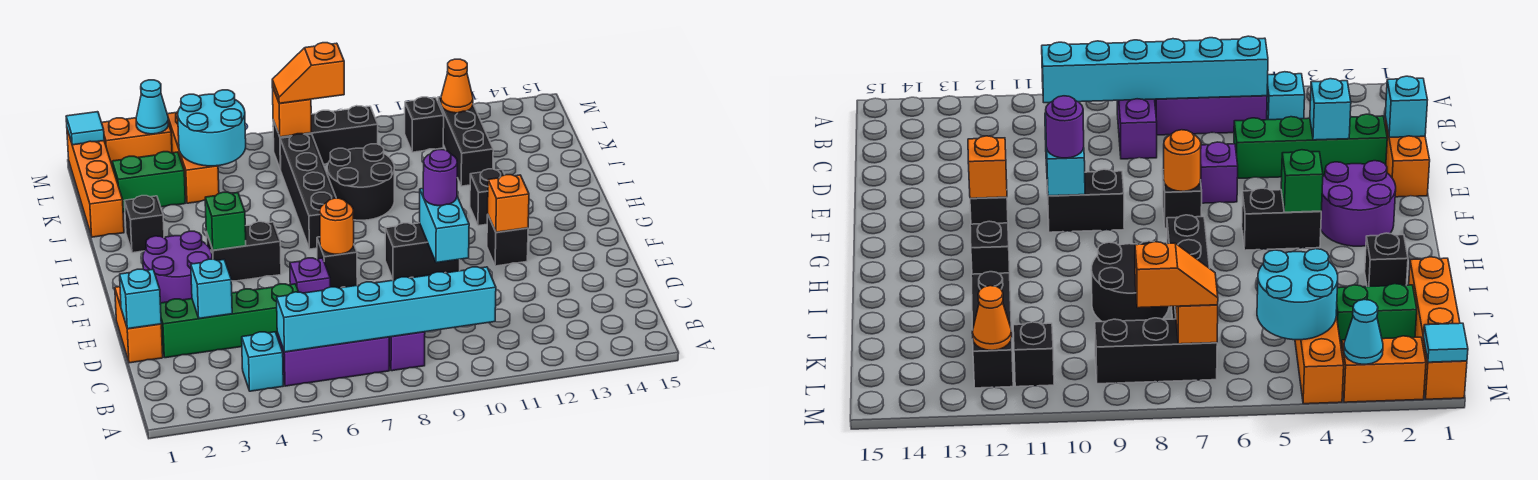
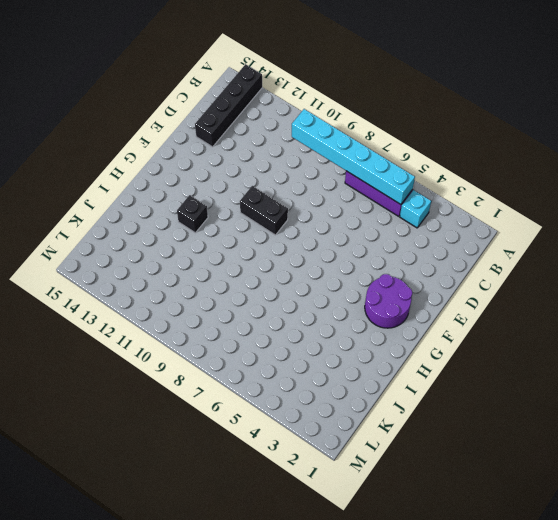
black brick A14:D14 level 1 -> black brick H7:K7 level 1
none -> purple brick B8:C8 level 1
none -> orange brick D1:E1 level 1
none -> green brick D2:D5 level 1
none -> purple brick E6 level 1

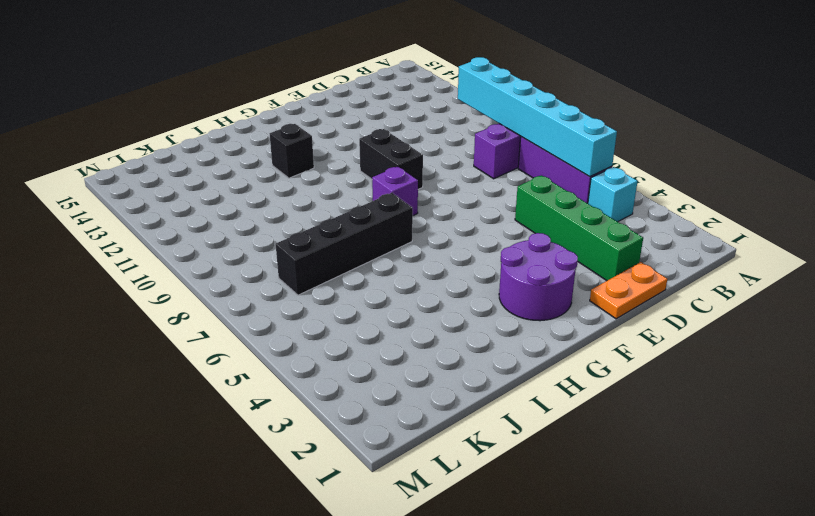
orange plate D1:E1 level 1 -> orange brick D1:E1 level 1
purple brick G8 level 1 -> purple brick E6 level 1
none -> black brick F7 level 1
none -> black brick F12 level 1
none -> black brick G4:G5 level 1
none -> black brick I2 level 1

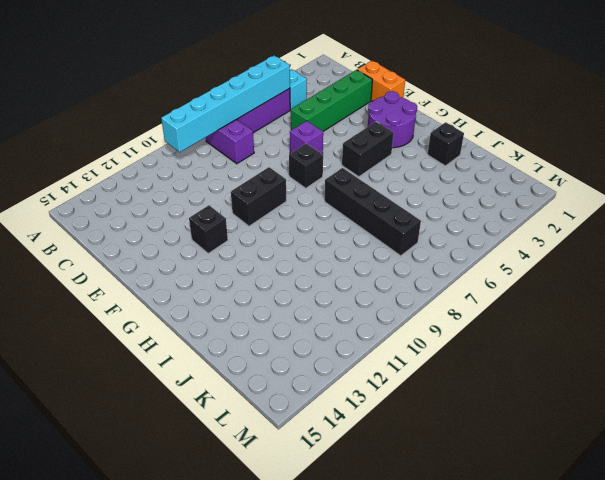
none -> black brick H12 level 1
none -> black round brick I8:J9 level 1
none -> orange brick J1:M1 level 1
none -> black brick J12:L12 level 1

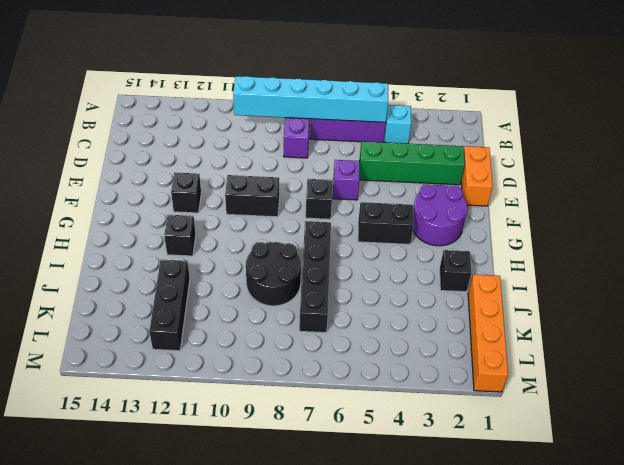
none -> green brick K2:K3 level 1
none -> orange brick K4:M4 level 1
none -> black brick L7:L9 level 1
none -> black brick L11 level 1

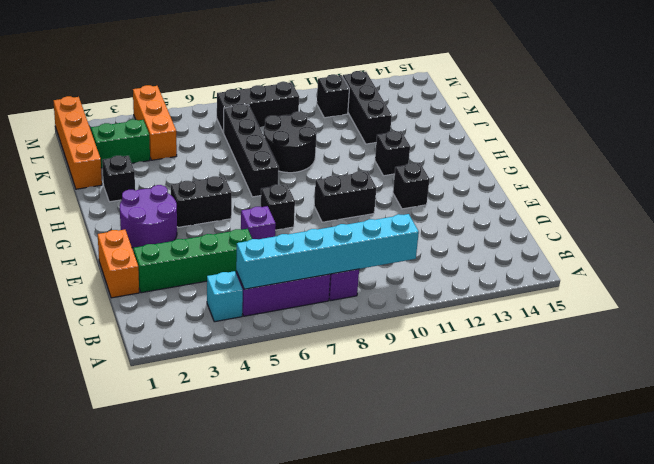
none -> orange brick M2:M3 level 1
none -> cyan brick D1 level 2
none -> cyan brick D3 level 2
none -> cyan brick E10:F10 level 2

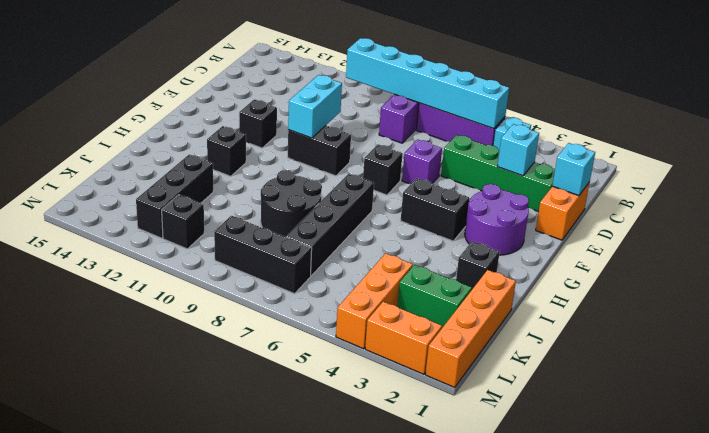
none -> orange round brick F7 level 2
none -> orange brick F12 level 2
none -> green brick G4 level 2
none -> cyan round brick K4:L5 level 2

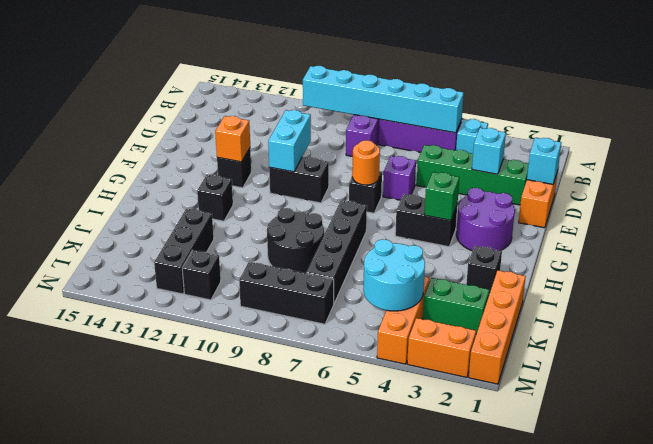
none -> orange brick L7 level 2
none -> orange cone L12 level 2
none -> cyan tile M1 level 2
none -> cyan cone M3 level 2

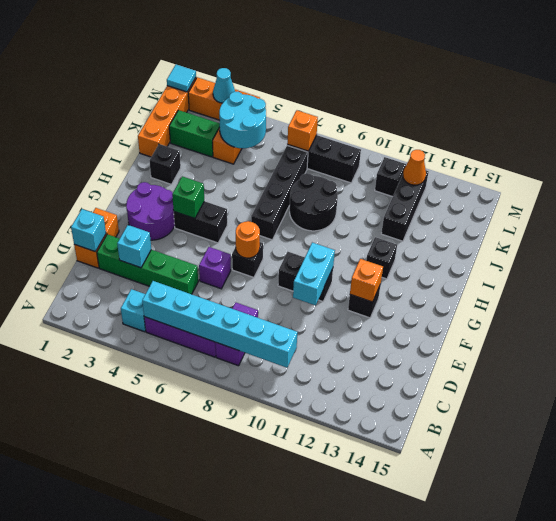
none -> purple round brick F10 level 3
none -> orange slope L7:L8 level 3 top 8

